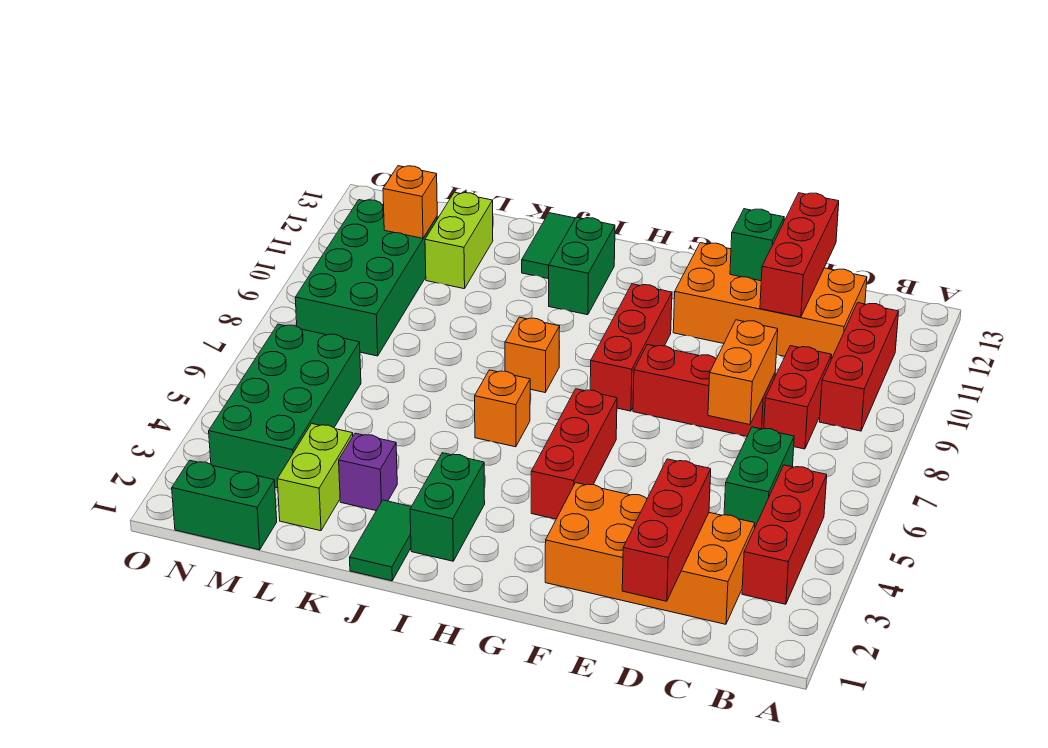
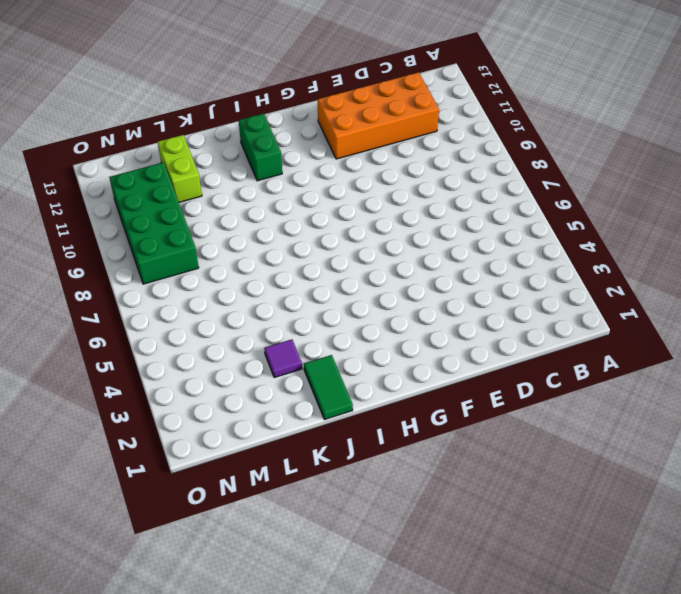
purple tile K3 level 1 -> purple brick K3 level 1
none -> red brick B3:B5 level 1
none -> red brick B9:B11 level 1
none -> orange brick C2:F3 level 1

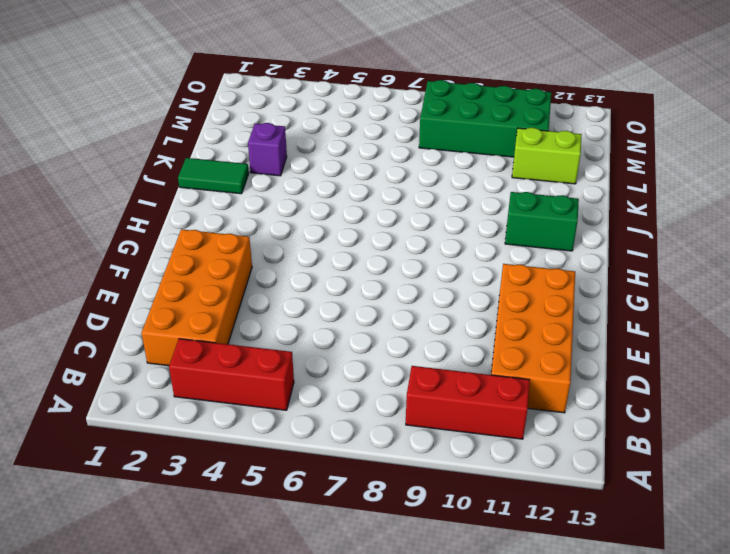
none -> green brick C5:C6 level 1
none -> red brick C8:C9 level 1
none -> red brick D8:F8 level 1

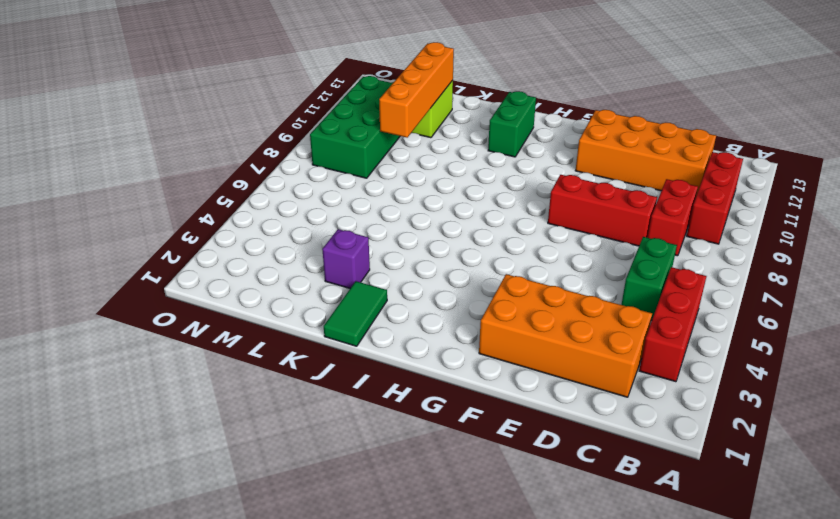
orange brick L9:L12 level 2 -> none
none -> red brick G4:G6 level 1
none -> red brick G8:G10 level 1
none -> green brick I2:I3 level 1

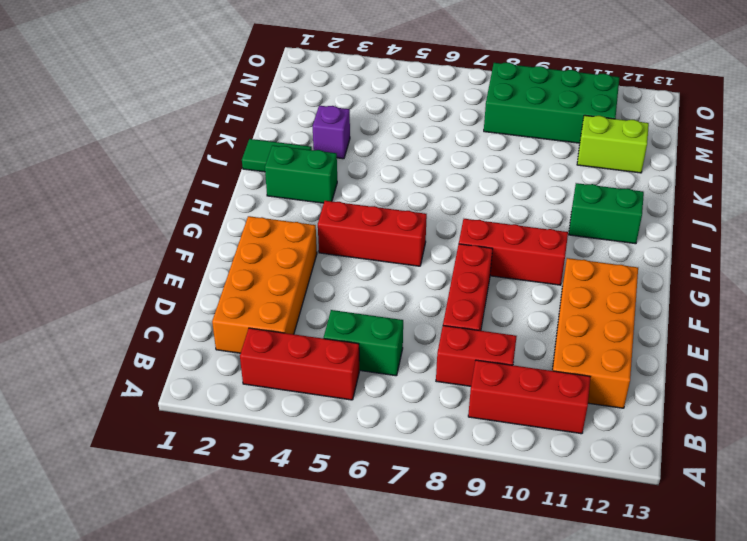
none -> orange brick I6 level 1
none -> orange brick I8 level 1
none -> green tile J12:J13 level 1

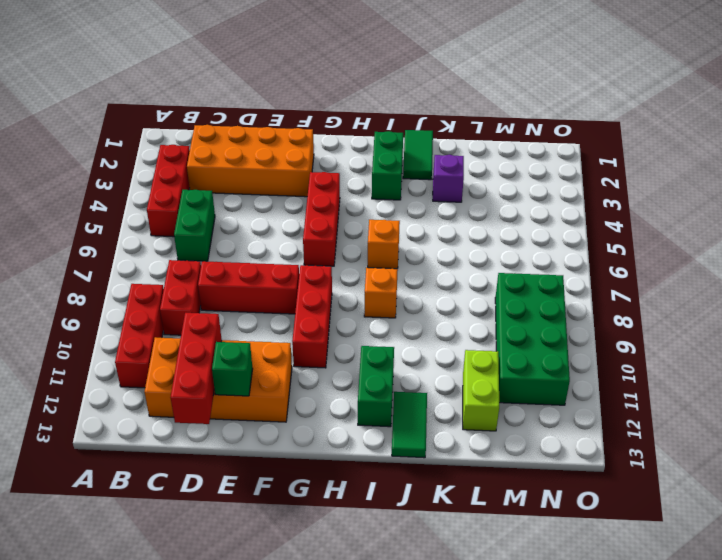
none -> lime brick L2:L3 level 1
none -> green brick M1:N1 level 1
none -> green brick M3:N6 level 1

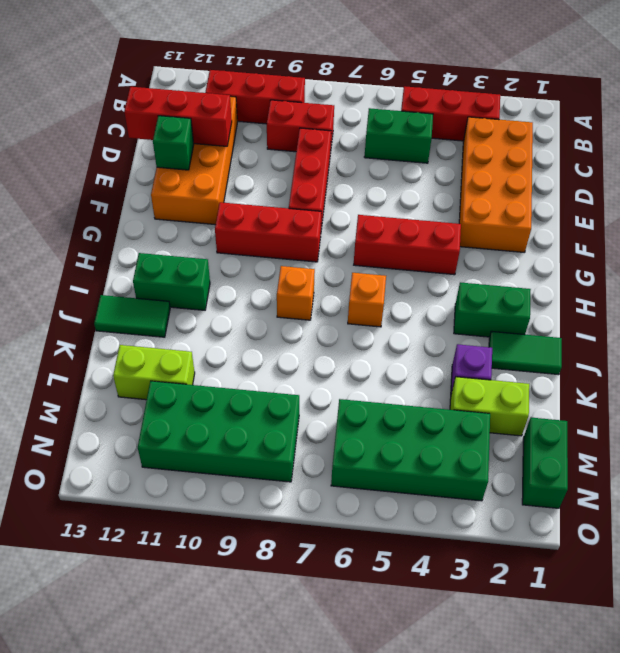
none -> red brick D1:D3 level 2
none -> orange brick D7:D8 level 2
none -> orange brick M11 level 2

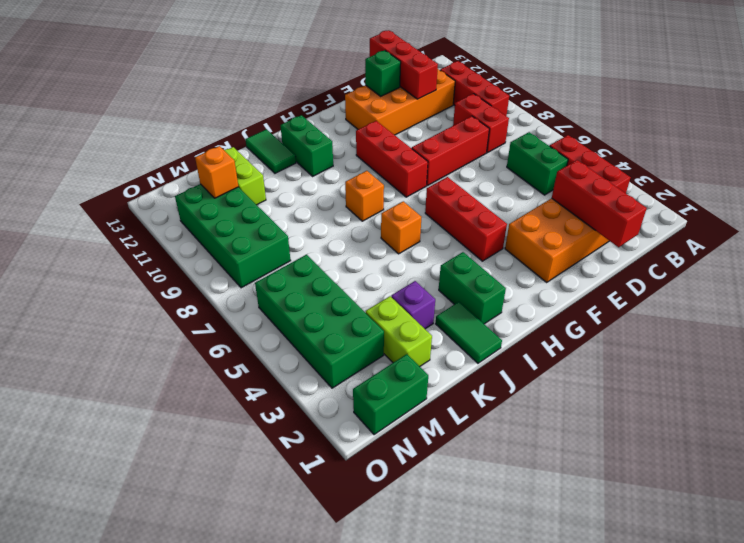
none -> orange brick D7:D8 level 2

